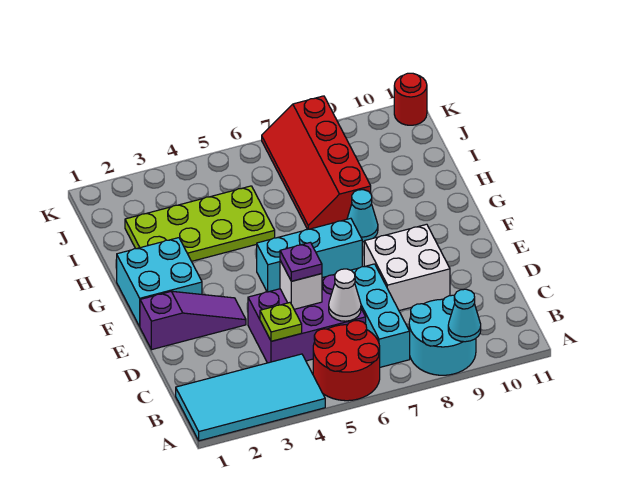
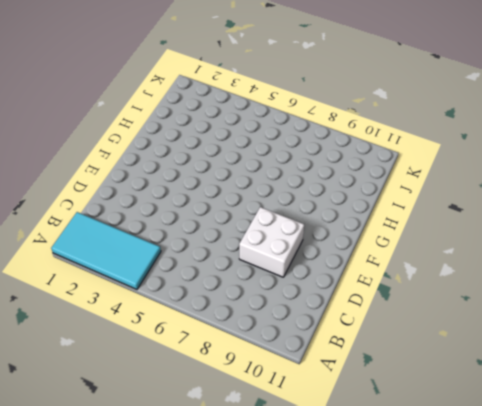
none -> red round brick A5:B6 level 1
none -> cyan round brick A8:B9 level 1
none -> cyan brick B7:D7 level 1

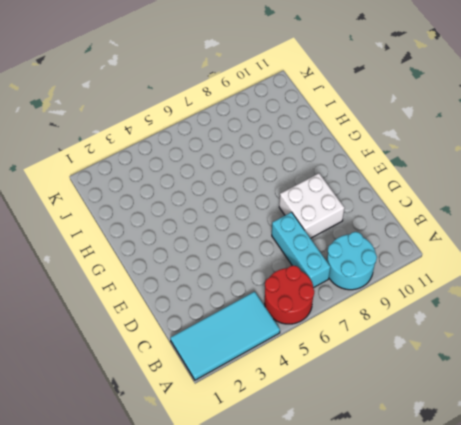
none -> purple brick C4:D6 level 1
none -> purple slope E1:E3 level 1 top 1
none -> cyan brick F1:G2 level 1

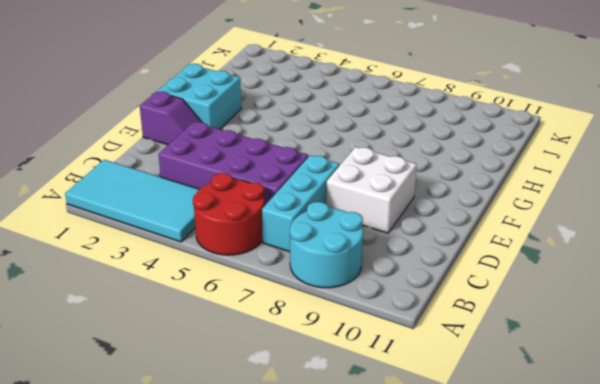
purple brick C3:D6 level 1 -> purple brick C4:D6 level 1
purple slope E1:E2 level 1 top 1 -> purple slope E1:E3 level 1 top 1
none -> cyan brick F5:F7 level 1
none -> cyan cone G8 level 1
none -> lime plate H2:I5 level 1

